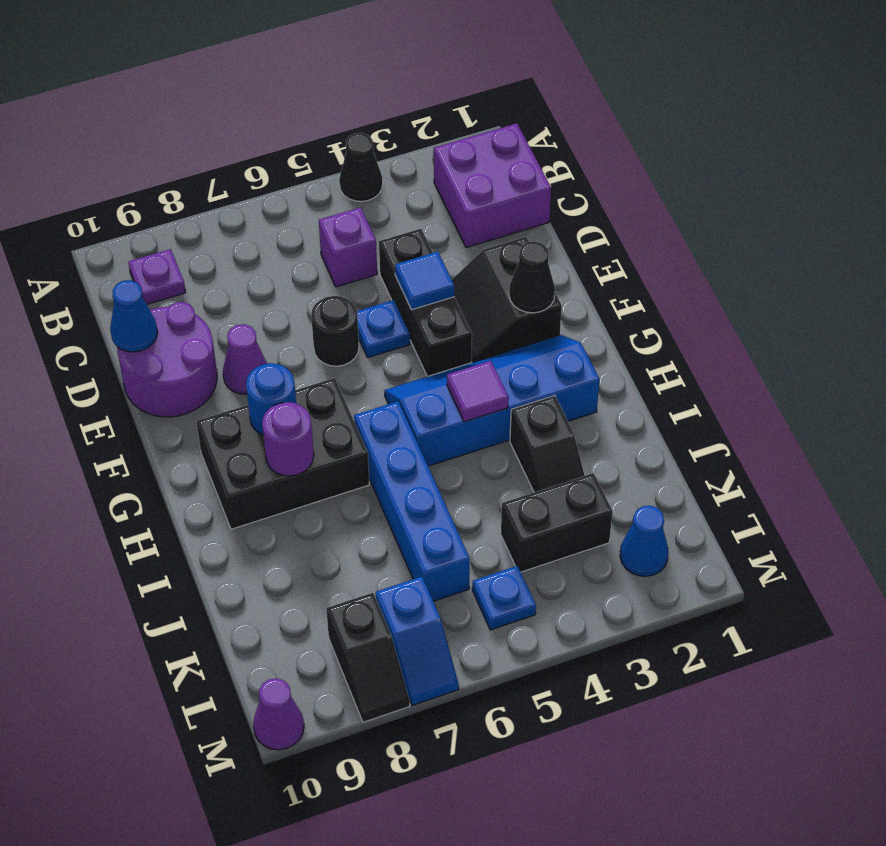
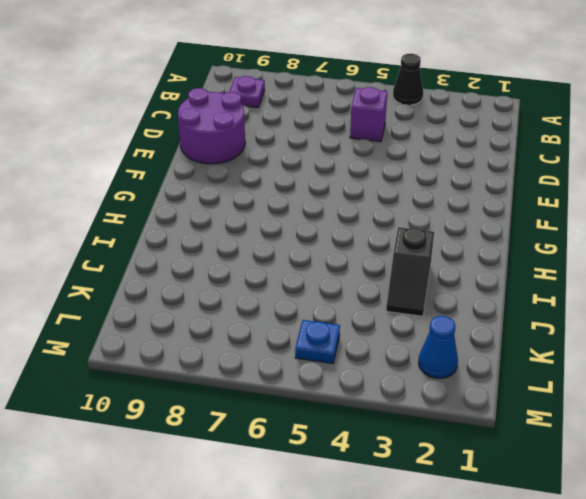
none -> purple brick B1:C2 level 1
none -> black brick D4:F4 level 1
none -> black slope E2:F3 level 1 top 2

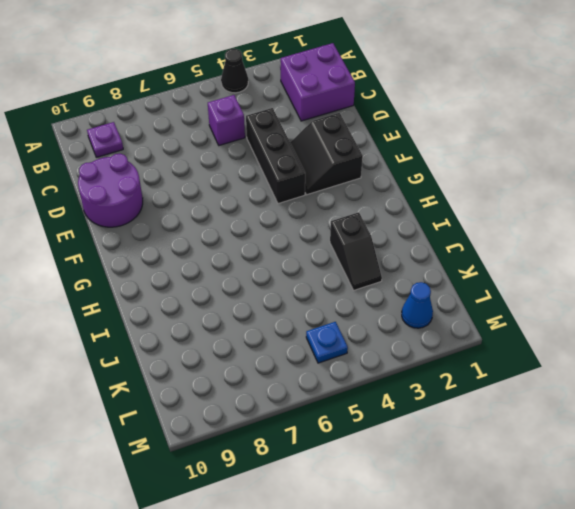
none -> blue plate E5 level 1
none -> black round brick E6 level 1
none -> purple cone E8 level 1

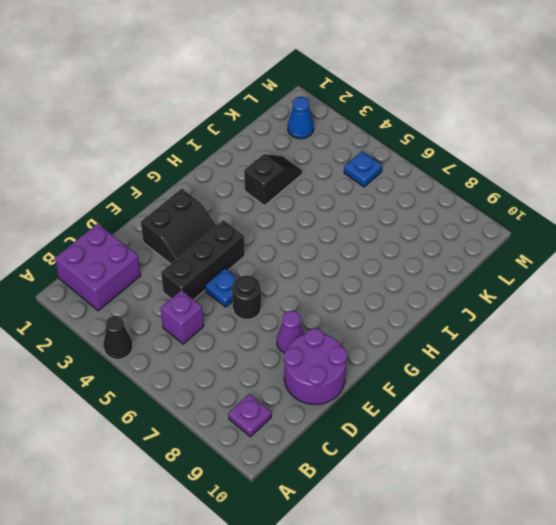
none -> blue slope G2:H5 level 1 top H
none -> black brick G7:H9 level 1
none -> blue brick H6:K6 level 1

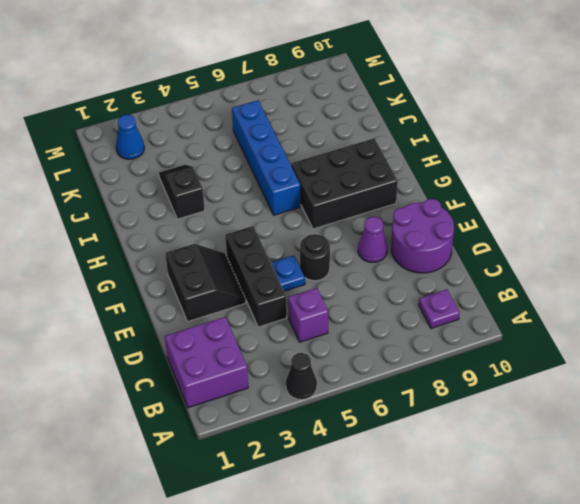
none -> blue slope G2:H5 level 1 top H
none -> black brick K3:K4 level 1
none -> blue plate L5 level 1

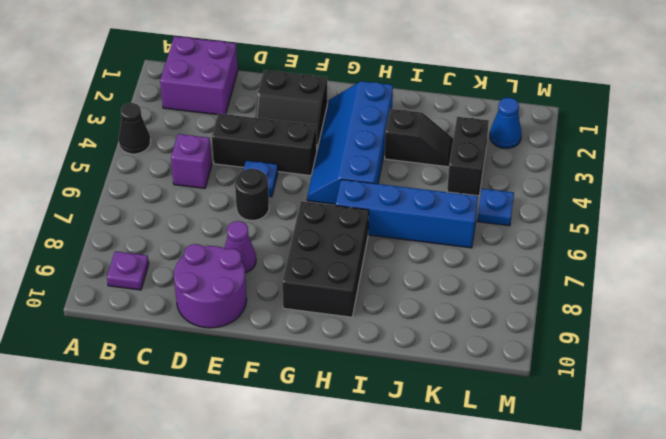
none -> blue slope L7:M7 level 1 top L
none -> black slope L8:M8 level 1 top L
none -> purple cone M10 level 1

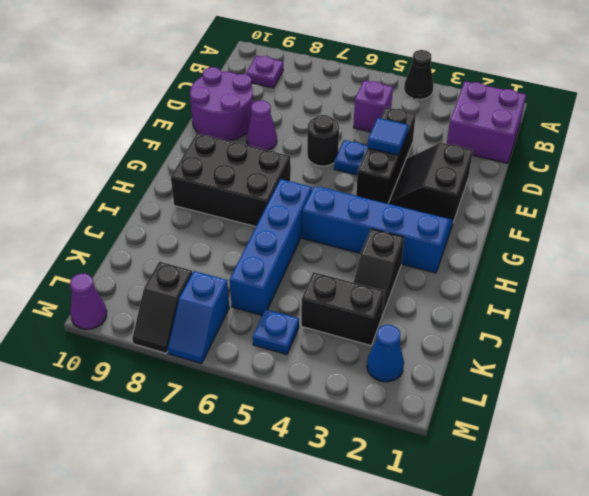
none -> blue cone D10 level 2
none -> black cone F2 level 2
none -> blue round brick G8 level 2

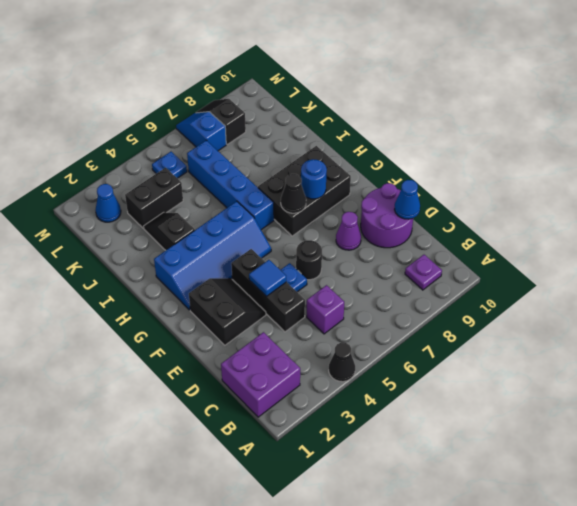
black cone G7 level 2 -> black cone F2 level 2
none -> purple cone M10 level 1
none -> purple tile H4 level 2
none -> purple round brick H8 level 2

